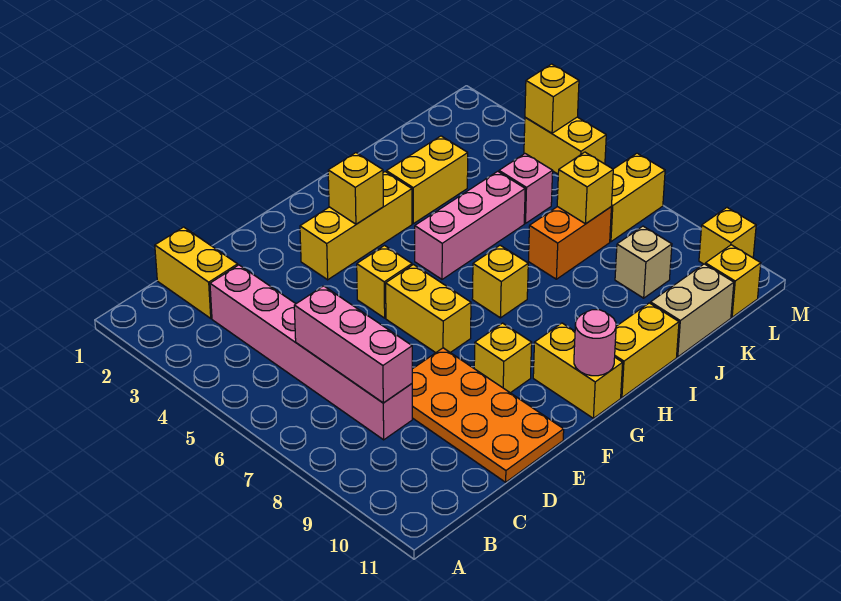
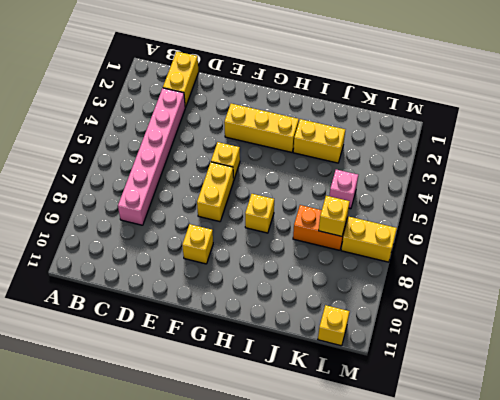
none -> orange plate D8:E11 level 1
none -> yellow brick G10:G11 level 1
none -> pink brick H5:J5 level 1

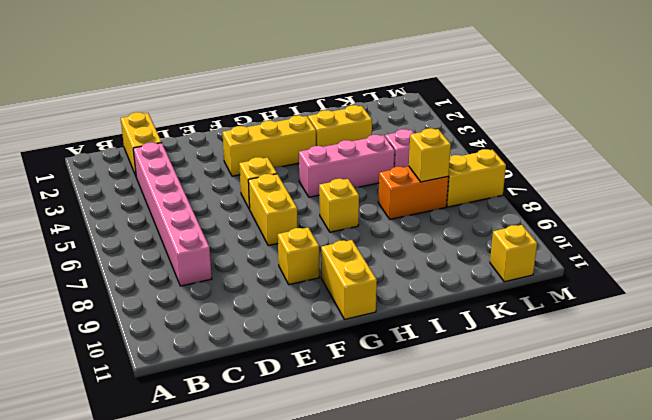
none -> orange plate D8:E11 level 1
none -> yellow brick H11:I11 level 1
none -> tan brick J11:K11 level 1

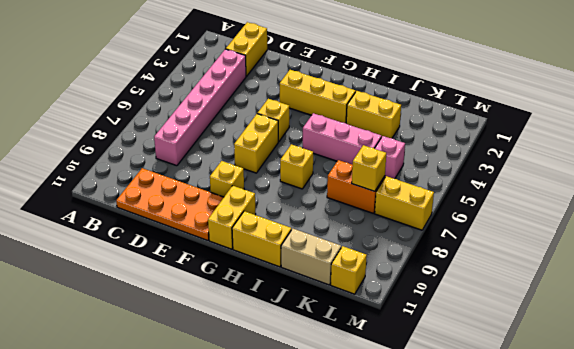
orange plate C10:F11 level 1 -> orange plate D8:E11 level 1
none -> tan brick K9 level 1
none -> yellow brick M4:M5 level 1
none -> yellow brick M10 level 1

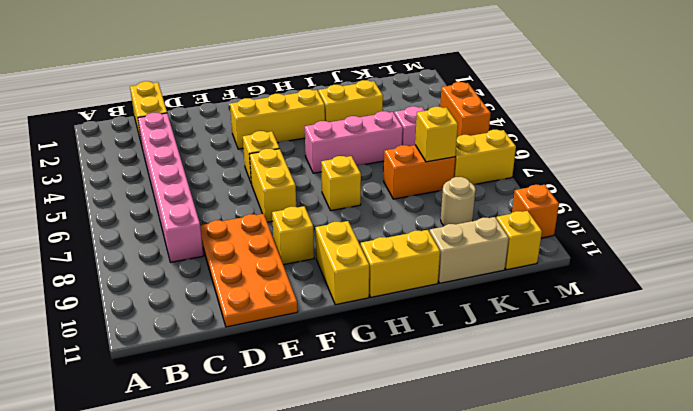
tan round brick K9 level 1 -> tan brick K9 level 1
orange brick M4:M5 level 1 -> yellow brick M4:M5 level 1
orange brick M10 level 1 -> yellow brick M10 level 1
none -> pink brick C6:C8 level 2
none -> yellow brick G3 level 2
none -> pink round brick G11 level 2

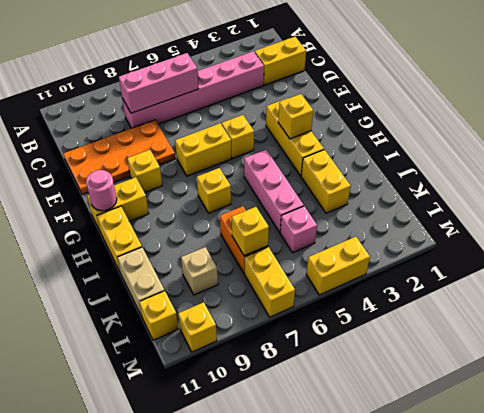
none -> yellow brick M4 level 2

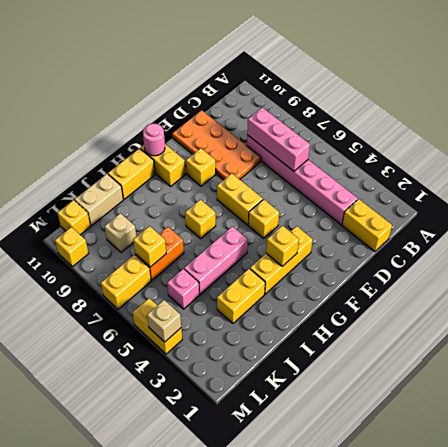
tan brick M4 level 2 -> yellow brick M4 level 2

